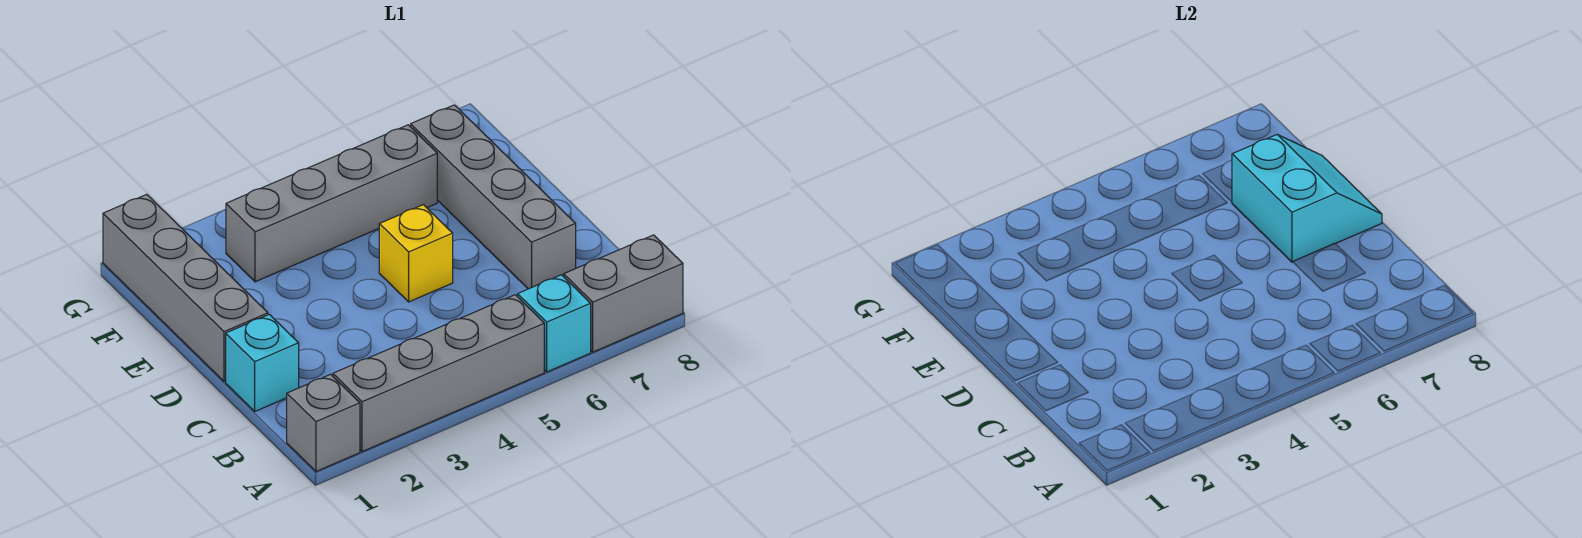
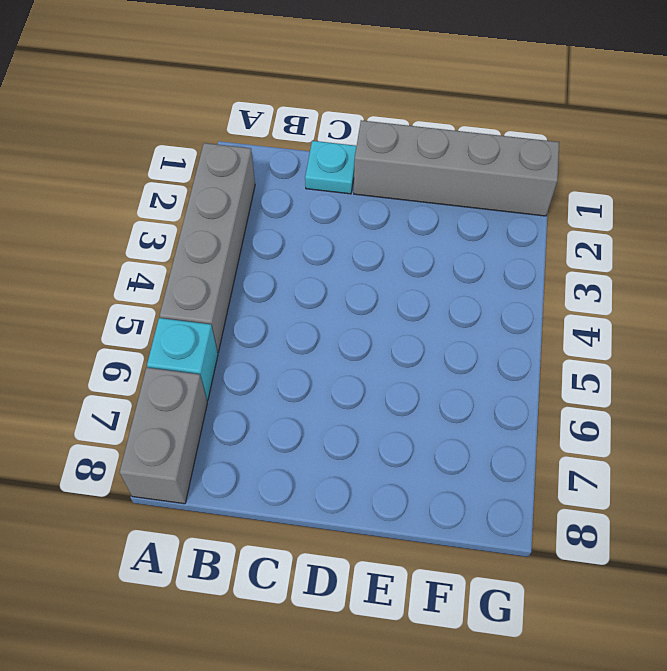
cyan plate C1 level 1 -> cyan brick C1 level 1
none -> grey brick A1 level 1
none -> grey brick C7:F7 level 1

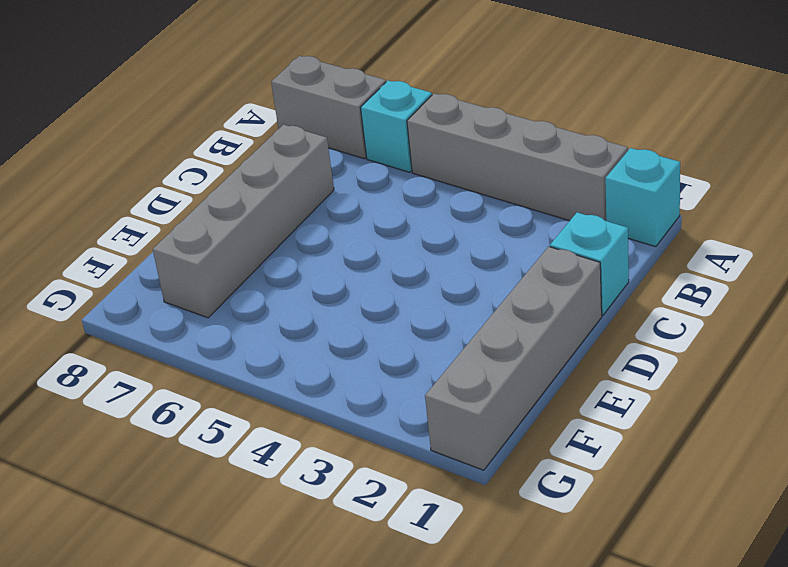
cyan brick A1 level 1 -> grey brick A1 level 1
none -> yellow brick D5 level 1
none -> grey brick F3:F6 level 1

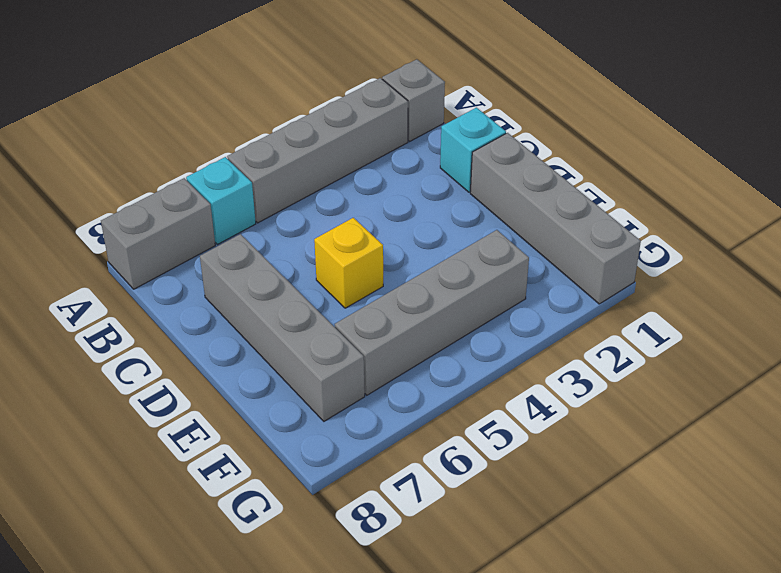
none -> cyan slope D7:E8 level 2 top 7

